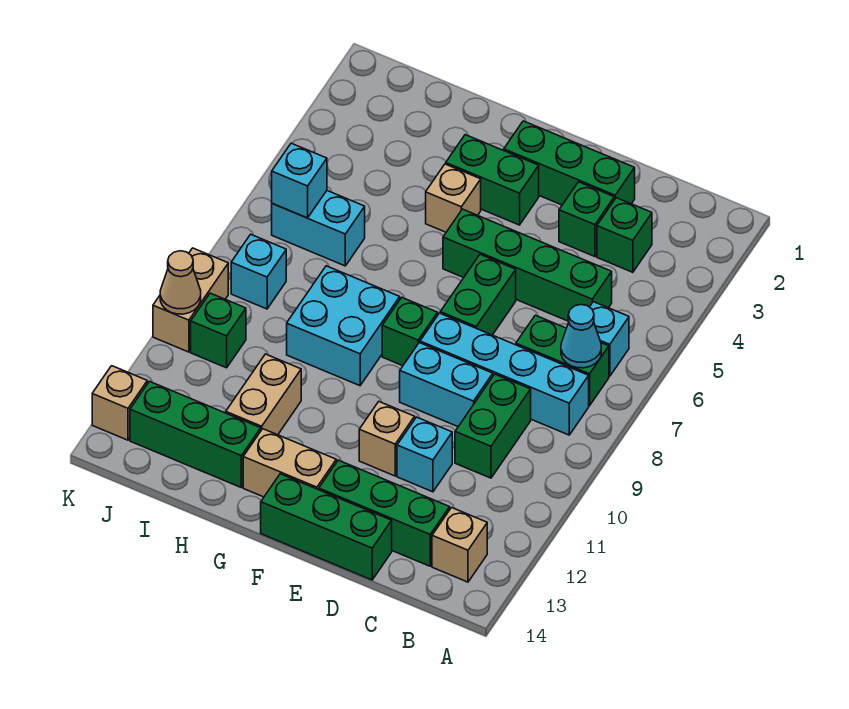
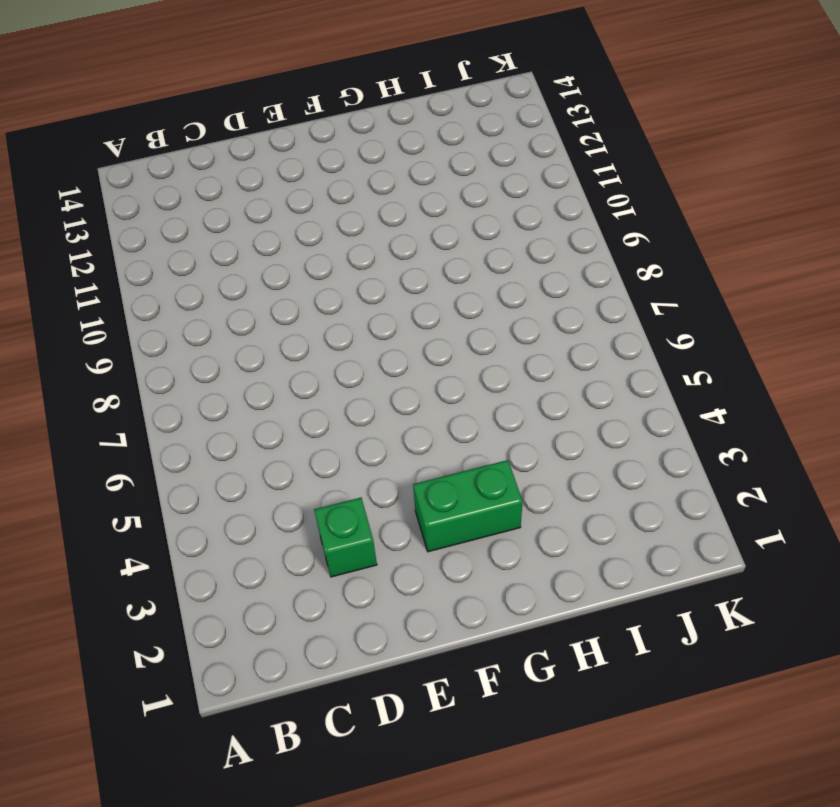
none -> cyan brick B6 level 1
none -> green brick B7:C7 level 1
none -> cyan brick B8:E8 level 1
none -> tan brick B13 level 1

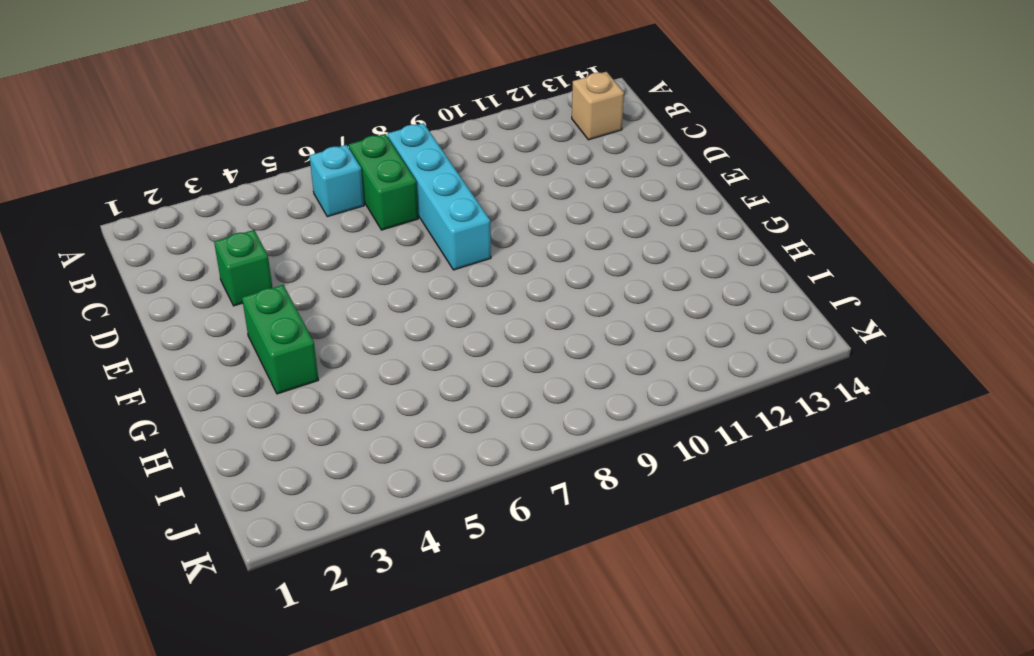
none -> green brick C3 level 1
none -> green brick C5:F5 level 1
none -> green brick C9:C10 level 1
none -> green brick C13:E13 level 1

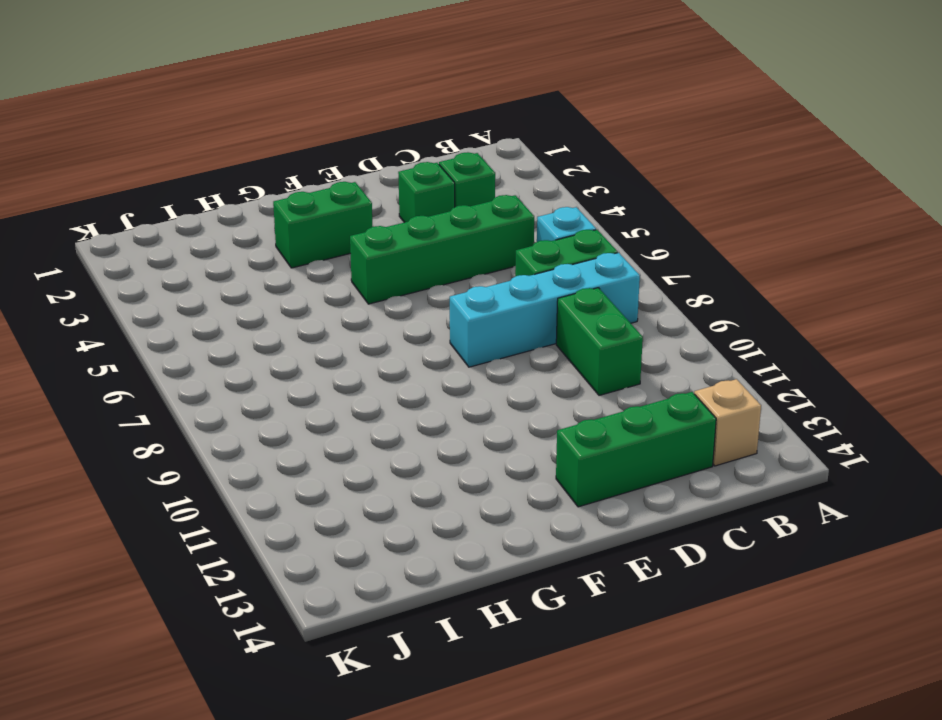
none -> green brick D2:F2 level 1
none -> cyan brick D9:E9 level 1
none -> cyan brick D11 level 1
none -> green brick D14:F14 level 1

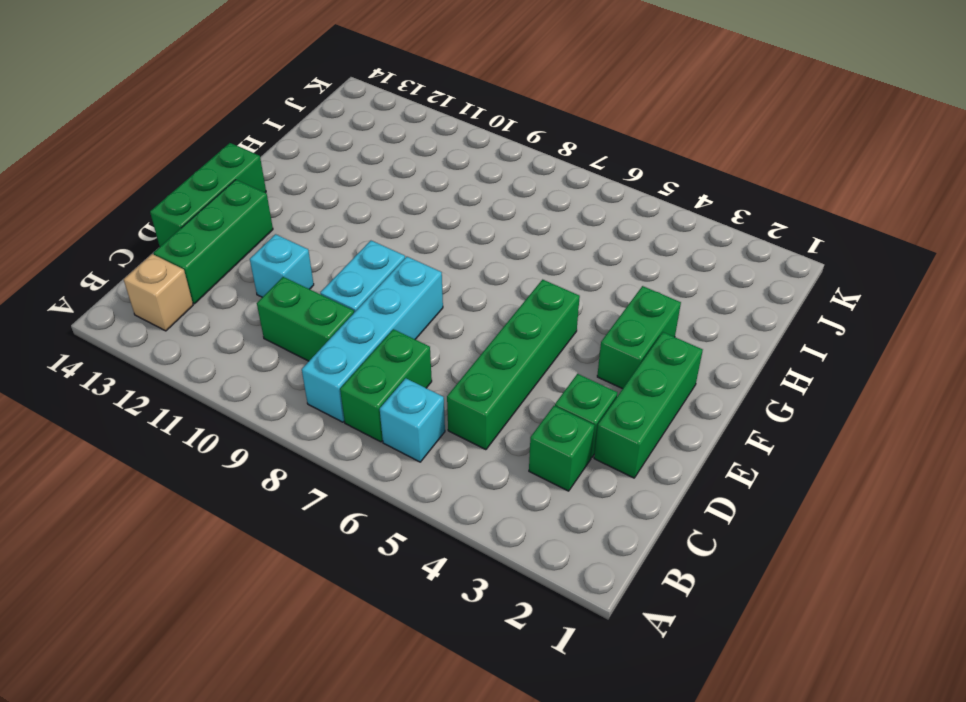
none -> green brick E6:E7 level 1
none -> tan brick E11 level 1
none -> green brick F8 level 1
none -> tan brick F13:G13 level 1

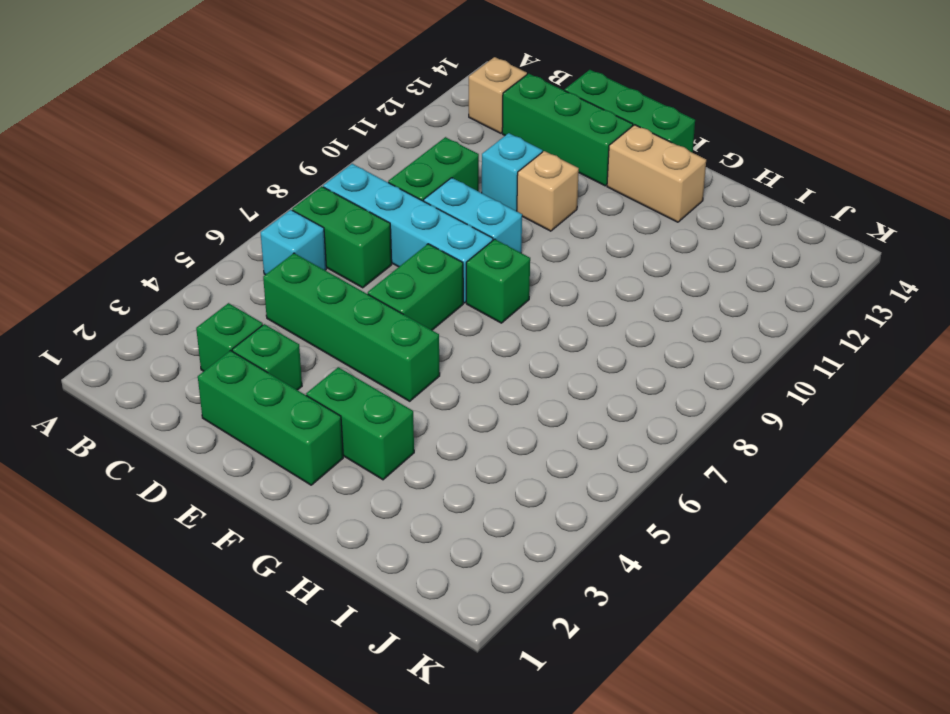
none -> tan brick G4 level 1
none -> cyan brick G8:H9 level 1
none -> tan brick H11:H12 level 1
none -> green brick H13:J13 level 1

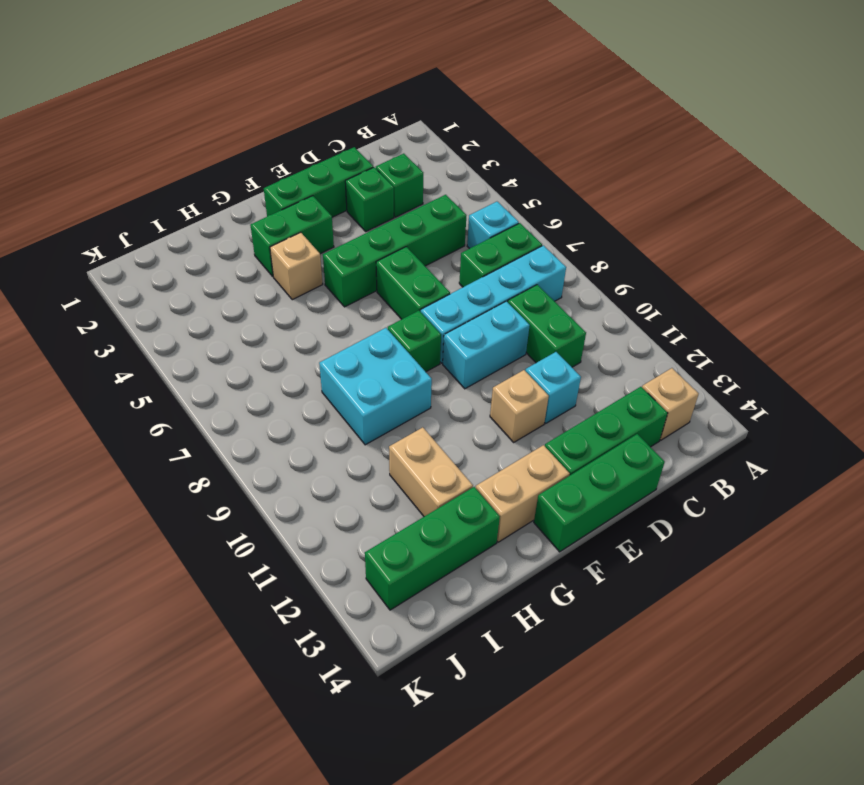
none -> cyan brick I6:J6 level 1
none -> cyan brick J8 level 1
none -> green brick J10 level 1
none -> tan brick K9:K10 level 1

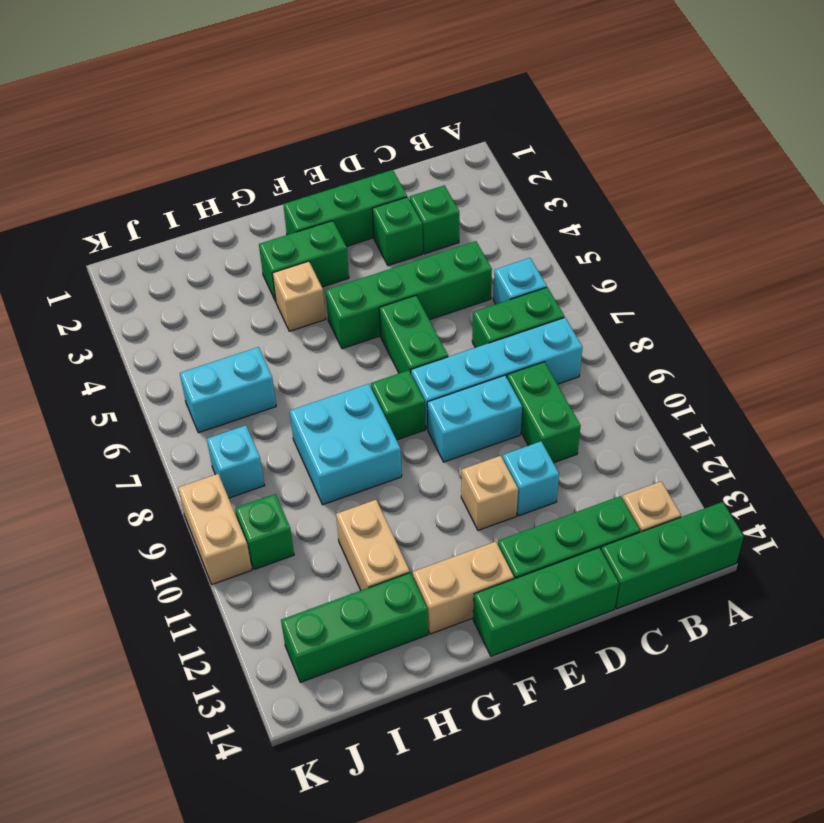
green brick A14:C14 level 1 -> none
none -> tan brick K13 level 1
none -> cyan cone B7 level 2
none -> cyan brick J6 level 2
none -> tan cone K10 level 2

